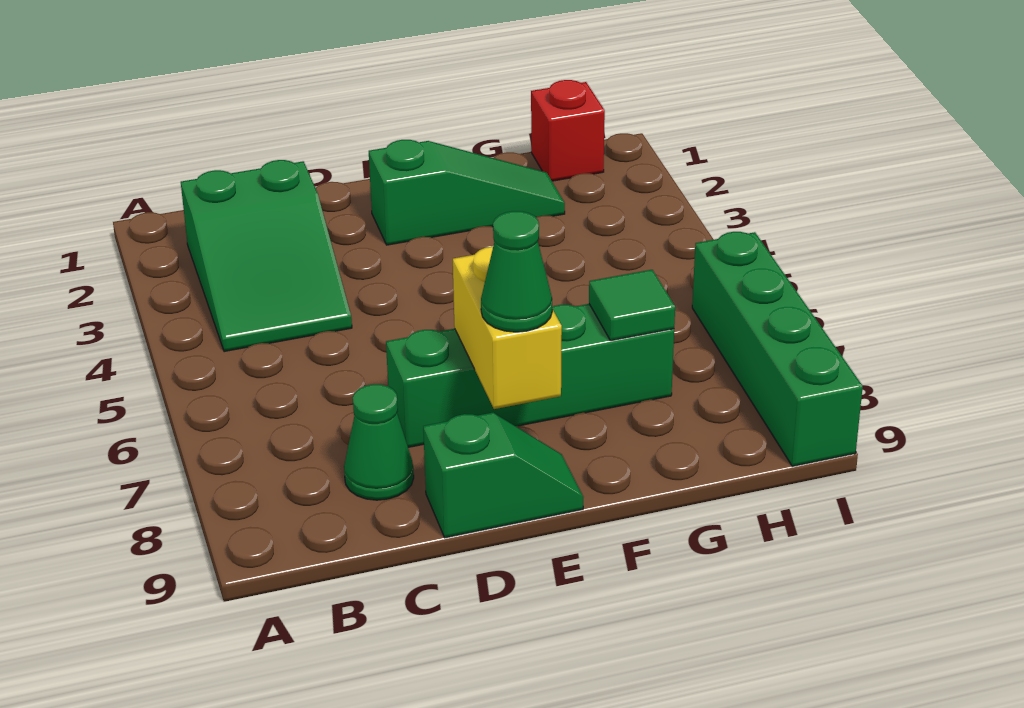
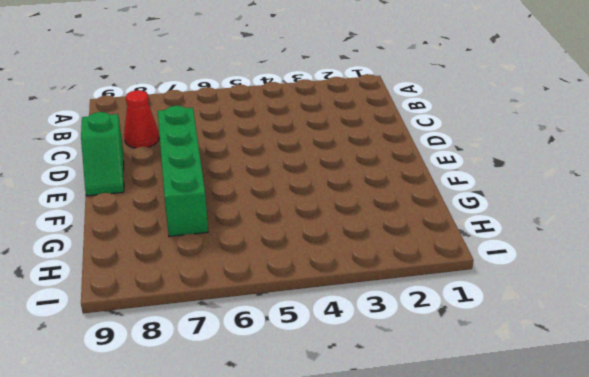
red cone C8 level 1 -> green cone C8 level 1
none -> green slope B2:C4 level 1 top 2
none -> green slope E2:G2 level 1 top E

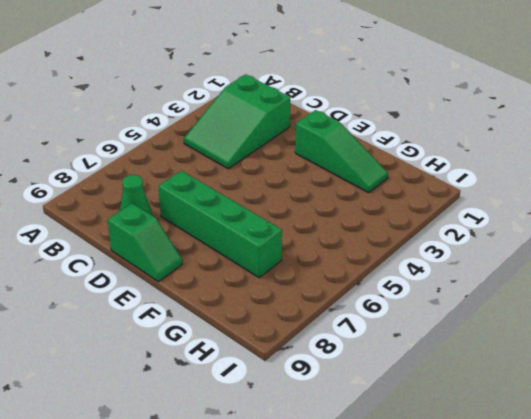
none -> red brick H1 level 1
none -> green brick I6:I9 level 1

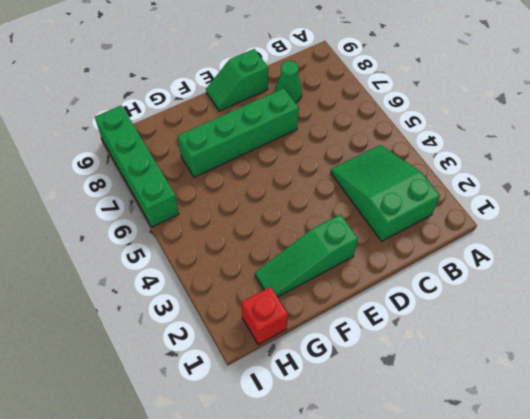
none -> yellow brick E7:E8 level 2
none -> green tile G7 level 2

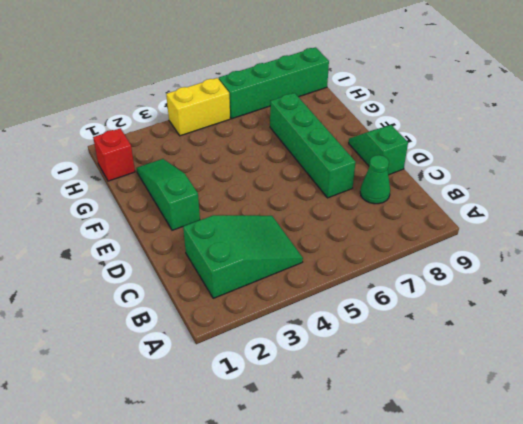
yellow brick I4:I5 level 1 -> yellow brick E7:E8 level 2
none -> green tile G7 level 2
none -> green cone E8 level 3

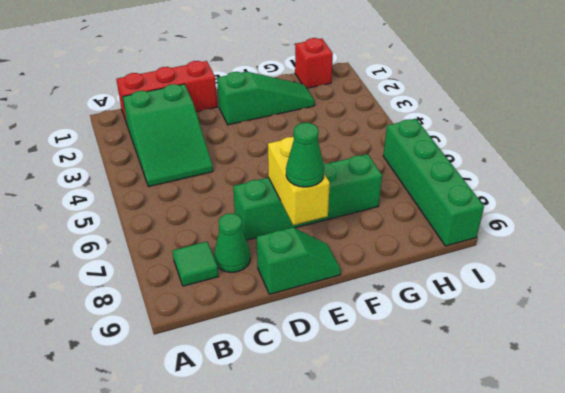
red brick B1:D1 level 1 -> none
green tile B8 level 1 -> green tile G7 level 2

